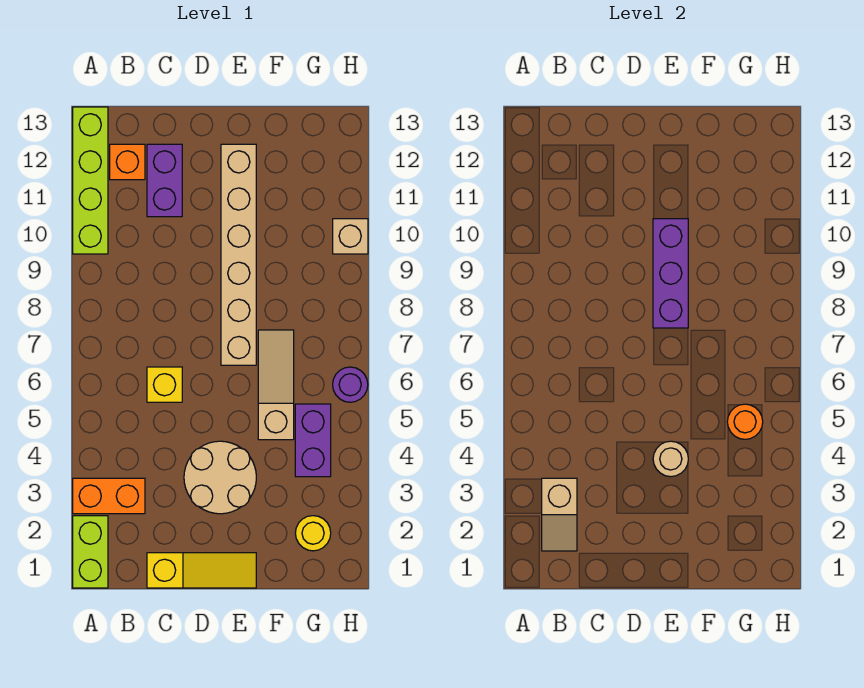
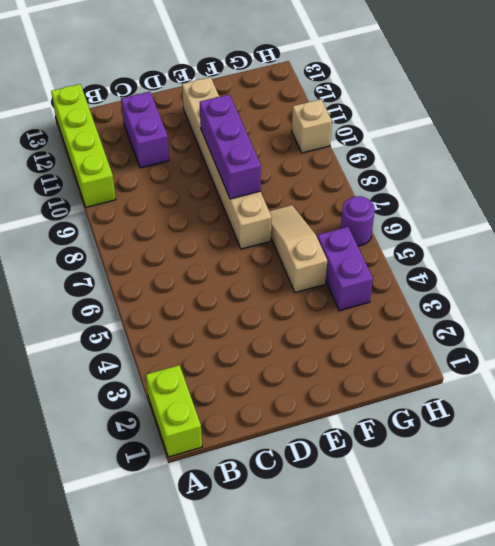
none -> orange brick A3:B3 level 1
none -> orange brick B12 level 1
none -> yellow slope C1:E1 level 1 top C

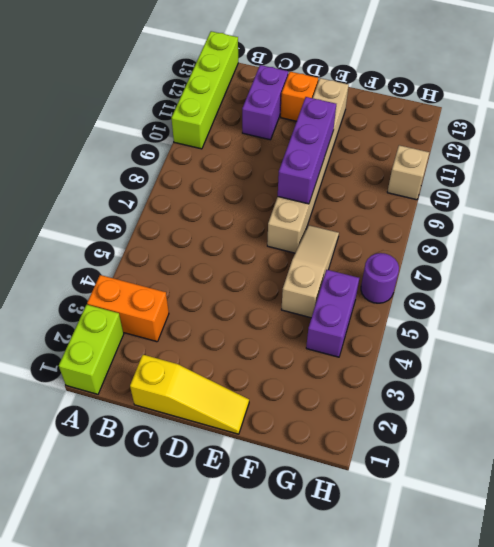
orange brick D12 level 1 -> orange brick B12 level 1
none -> yellow brick C6 level 1
none -> tan round brick D3:E4 level 1
none -> yellow round brick G2 level 1

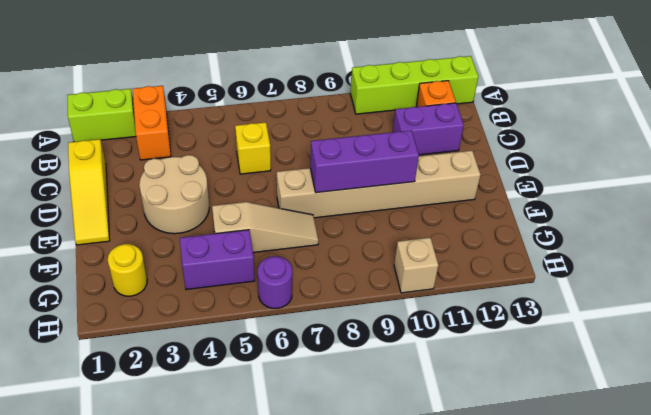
none -> tan slope B2:B3 level 2 top 3
none -> tan round brick E4 level 2
none -> orange round brick G5 level 2

